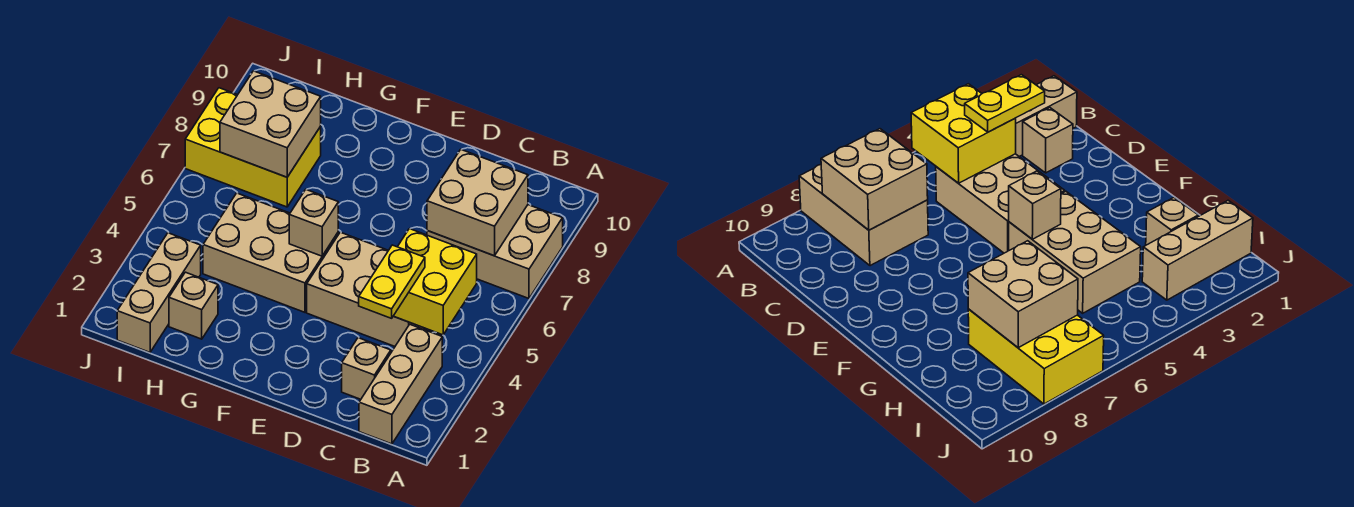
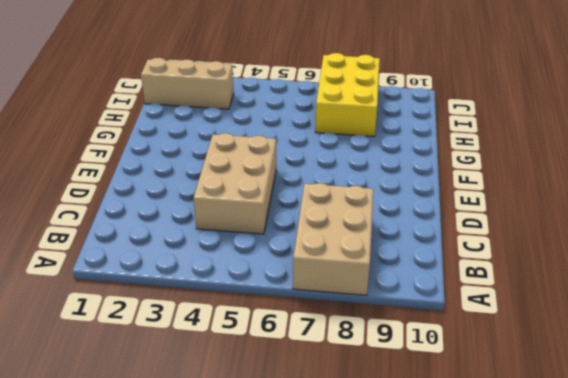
none -> tan brick B1:B3 level 1
none -> tan brick C2 level 1
none -> tan brick F4:H5 level 1

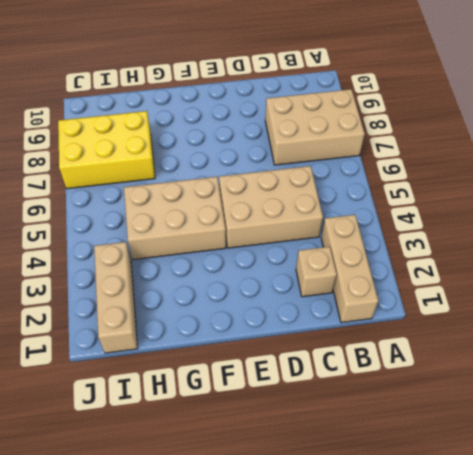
none -> tan brick H2 level 1
none -> yellow brick B4:C5 level 2
none -> tan brick B7:C8 level 2

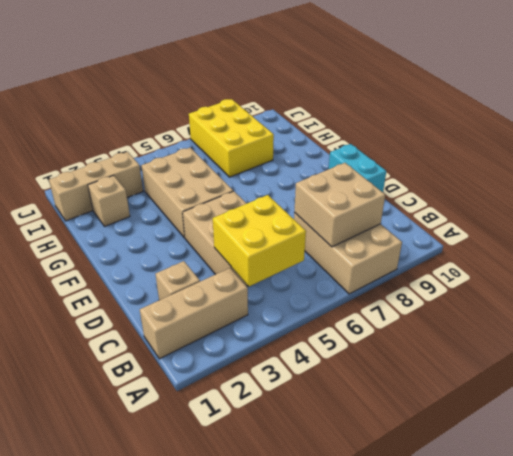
cyan brick D10:E10 level 1 -> none
none -> tan brick F5 level 2
none -> tan brick H7:I8 level 2
none -> yellow plate C3:C4 level 3

